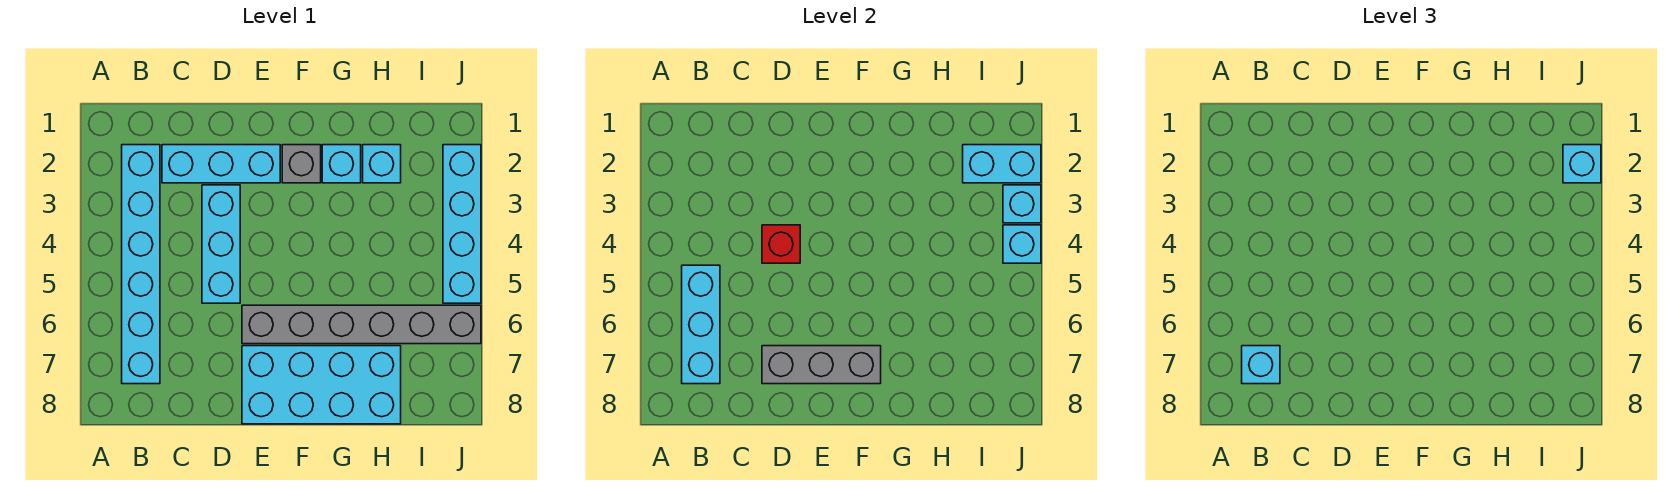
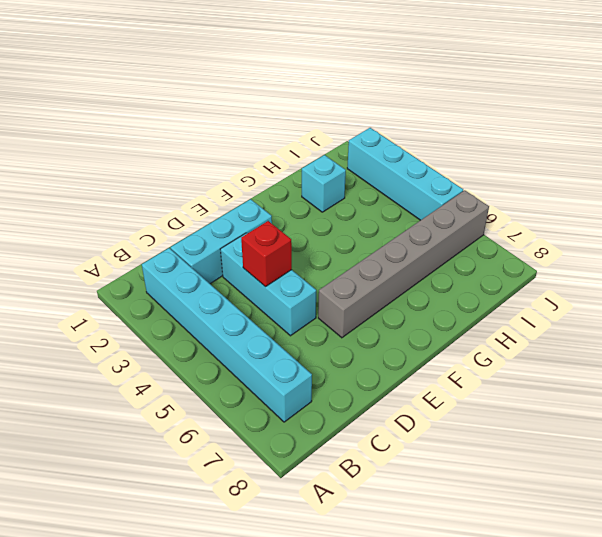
none -> cyan brick E7:H8 level 1
none -> grey brick F2 level 1
none -> cyan brick G2 level 1

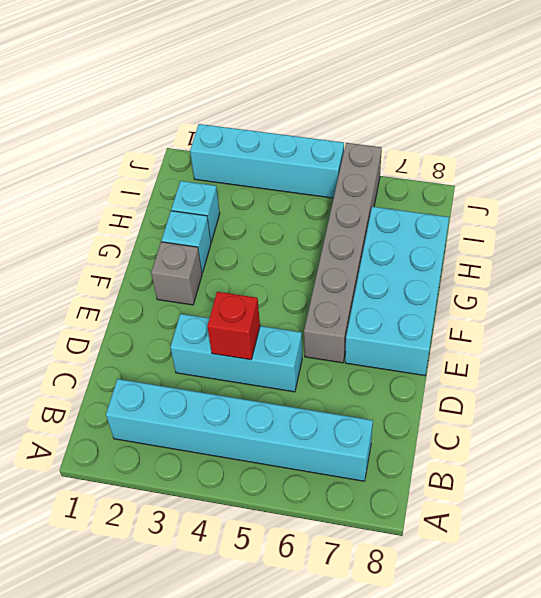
none -> cyan brick C2:E2 level 1
none -> cyan brick B5:B7 level 2
none -> grey brick D7:F7 level 2

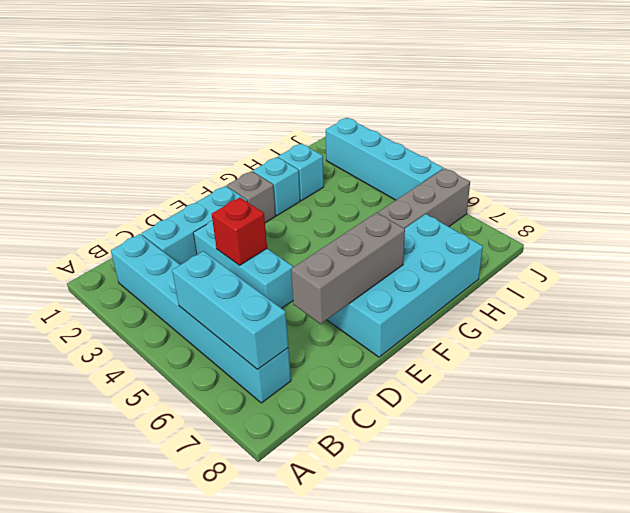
none -> cyan brick I2:J2 level 2
none -> cyan brick J3 level 2
none -> cyan brick J4 level 2

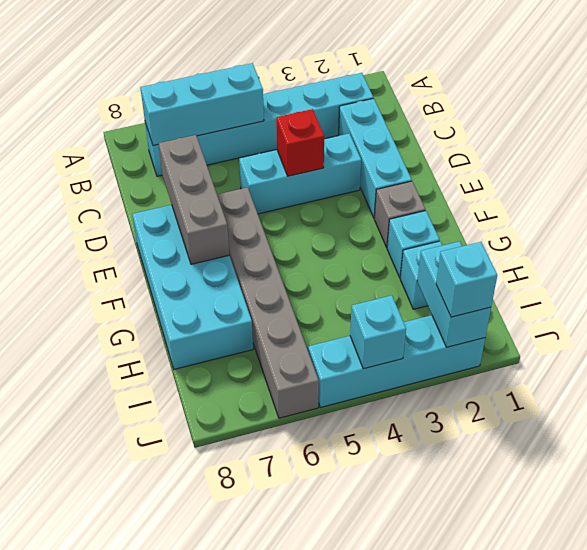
none -> cyan brick J3 level 2
none -> cyan brick B7 level 3

